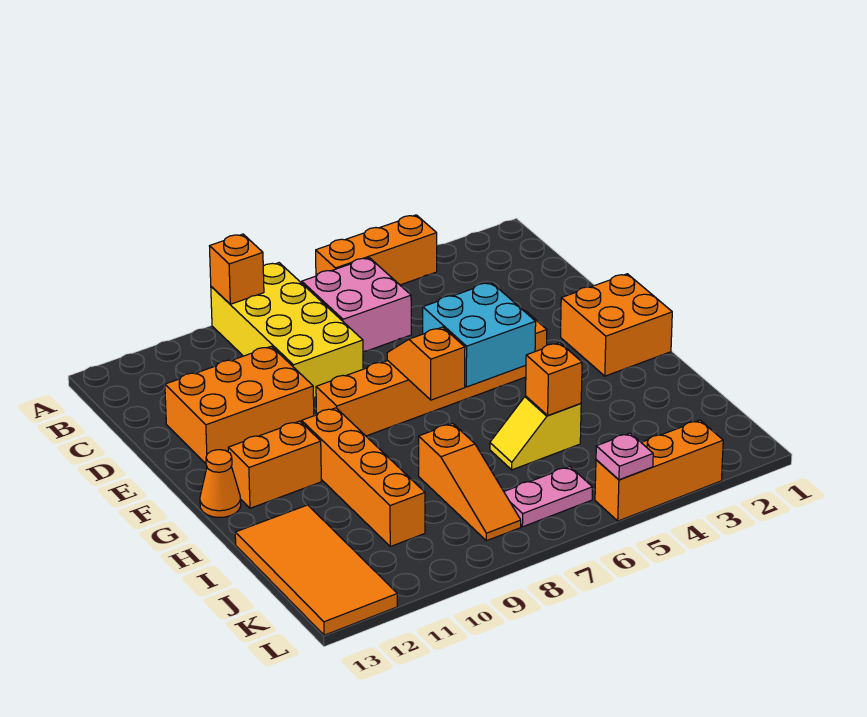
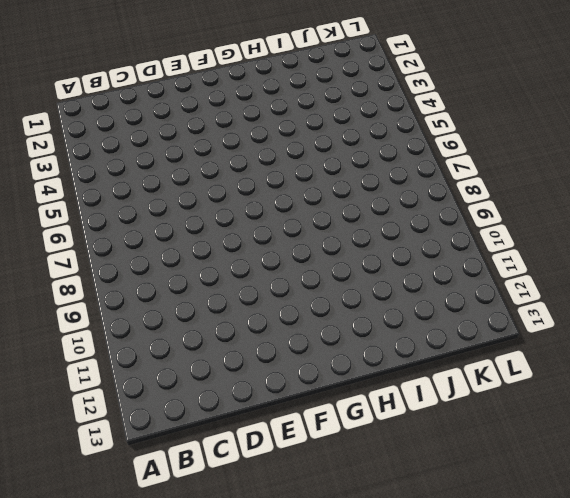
none -> orange brick A4:A6 level 1
none -> yellow brick A8:D9 level 1
none -> pink brick B6:C7 level 1

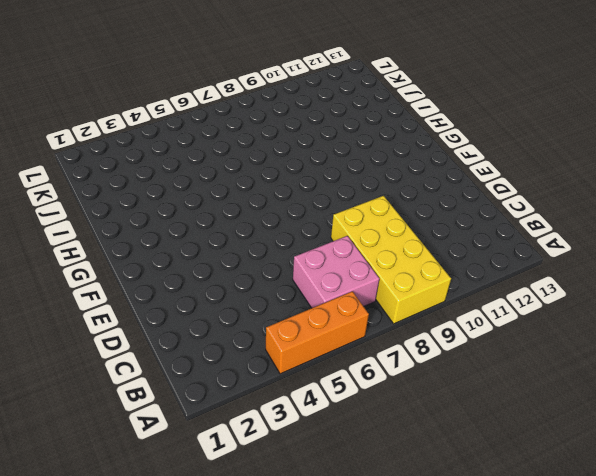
none -> orange brick D10:E12 level 1
none -> orange brick F1:G2 level 1
none -> orange brick F4:F9 level 1

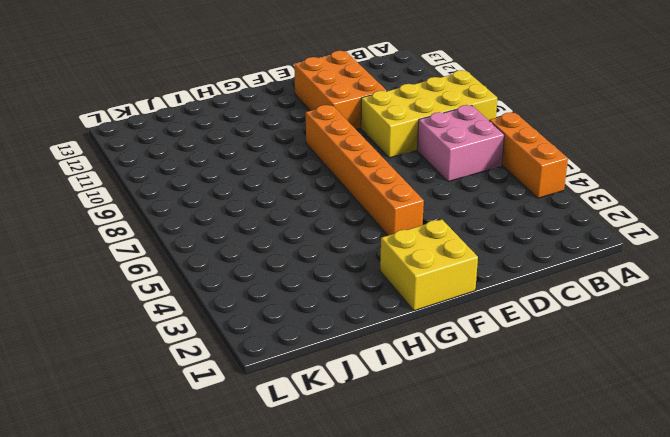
yellow brick F1:G2 level 1 -> orange brick F1:G2 level 1
none -> orange brick G10:J10 level 1
none -> orange brick G11:G12 level 1
none -> orange cone G13 level 1

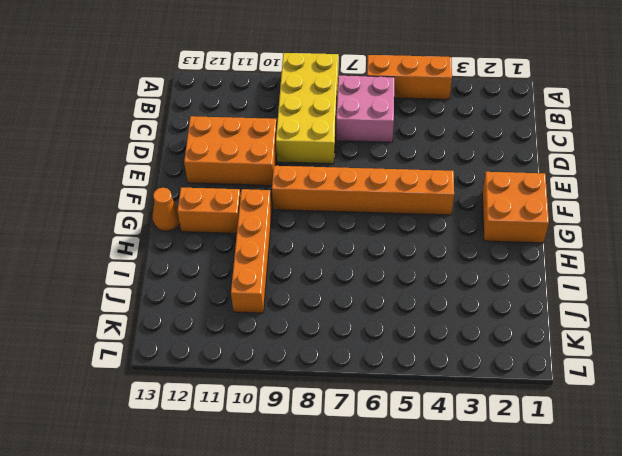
none -> yellow slope I5:I6 level 1 top 5
none -> orange slope I8:K8 level 1 top I
none -> orange tile I12:L13 level 1

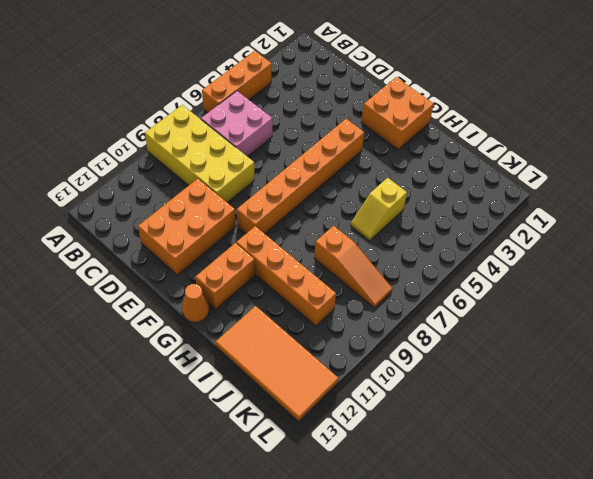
none -> pink plate K6:K7 level 1
none -> orange brick L3:L5 level 1
none -> orange brick A9 level 2

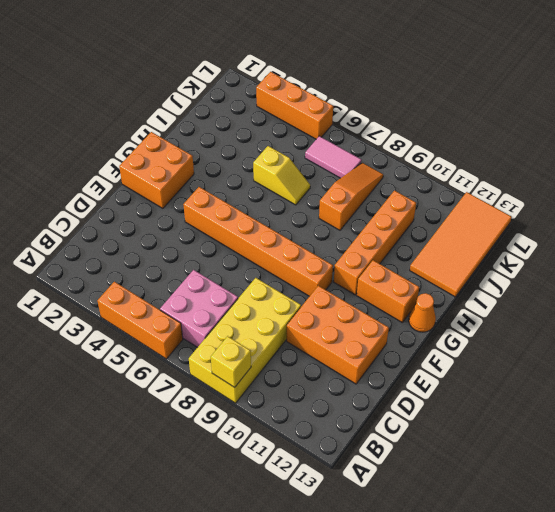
yellow brick A9 level 2 -> orange brick A9 level 2
pink tile K6:K7 level 1 -> pink plate K6:K7 level 1
none -> cyan brick F5:G6 level 2
none -> orange slope F7:G7 level 2 top G
none -> orange brick I5 level 2

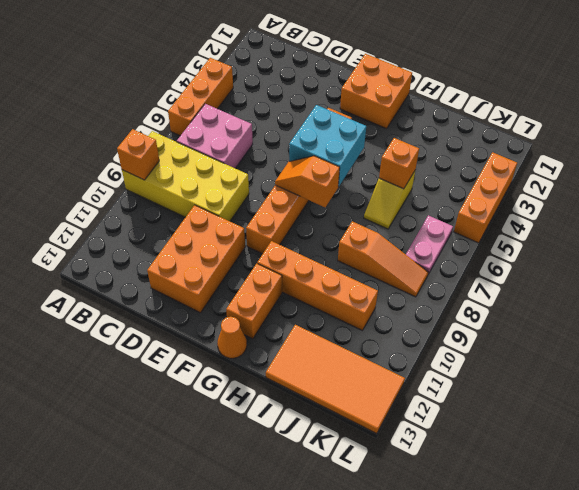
none -> pink plate L5 level 2

